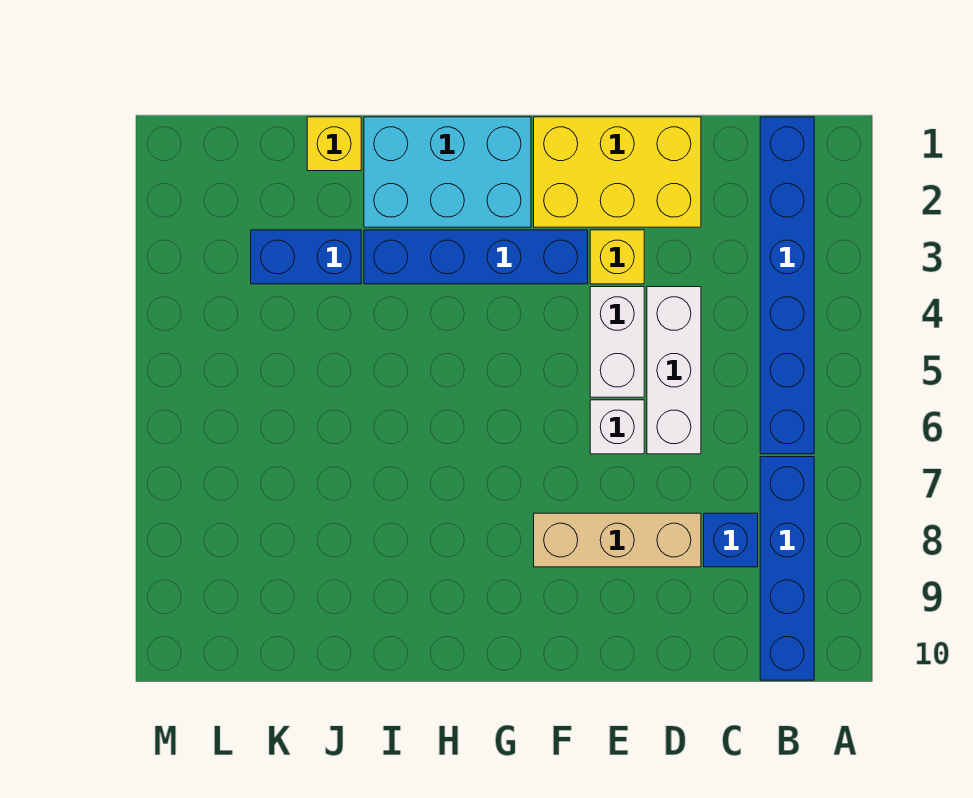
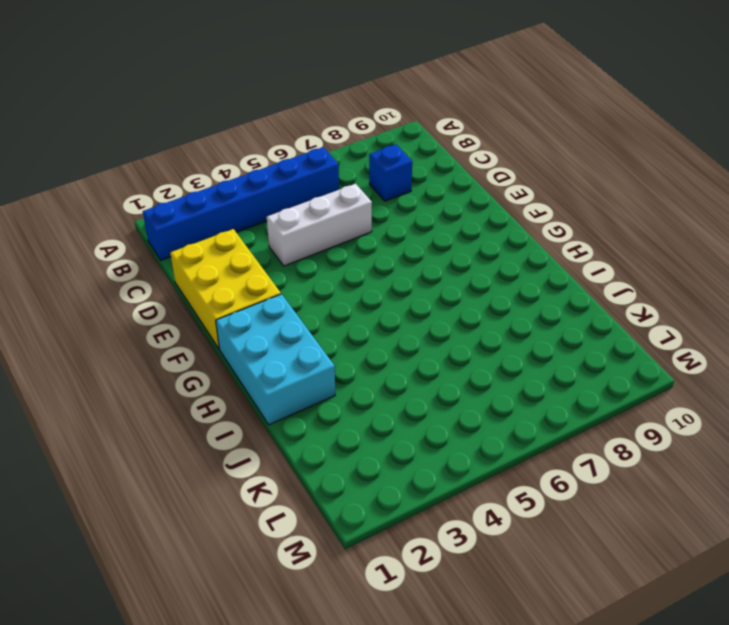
none -> blue brick B7:B10 level 1
none -> tan brick D8:F8 level 1
none -> yellow brick E3 level 1

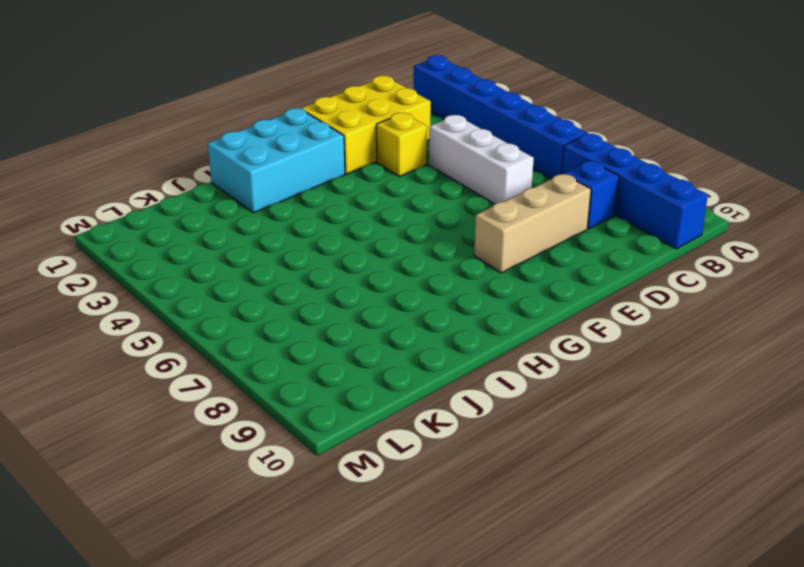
none -> white brick E4:E5 level 1
none -> white brick E6 level 1
none -> blue brick F3:I3 level 1

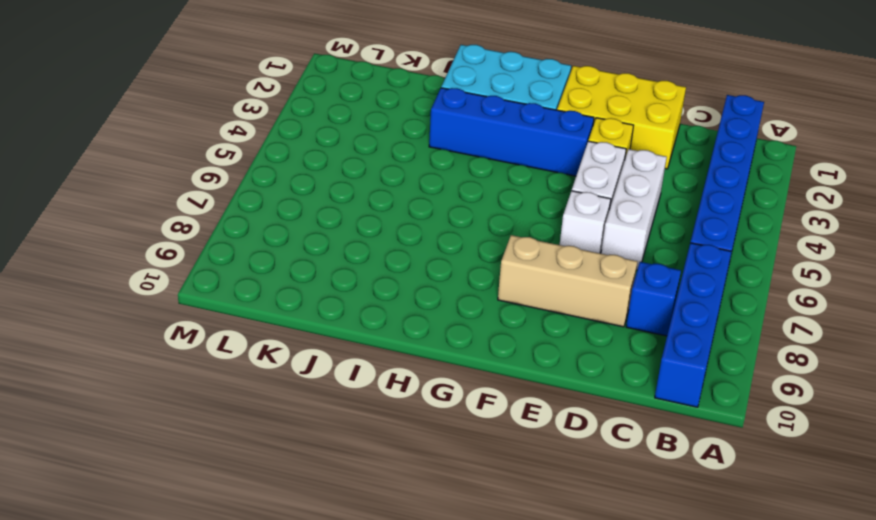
none -> yellow brick J1 level 1
none -> blue brick J3:K3 level 1

